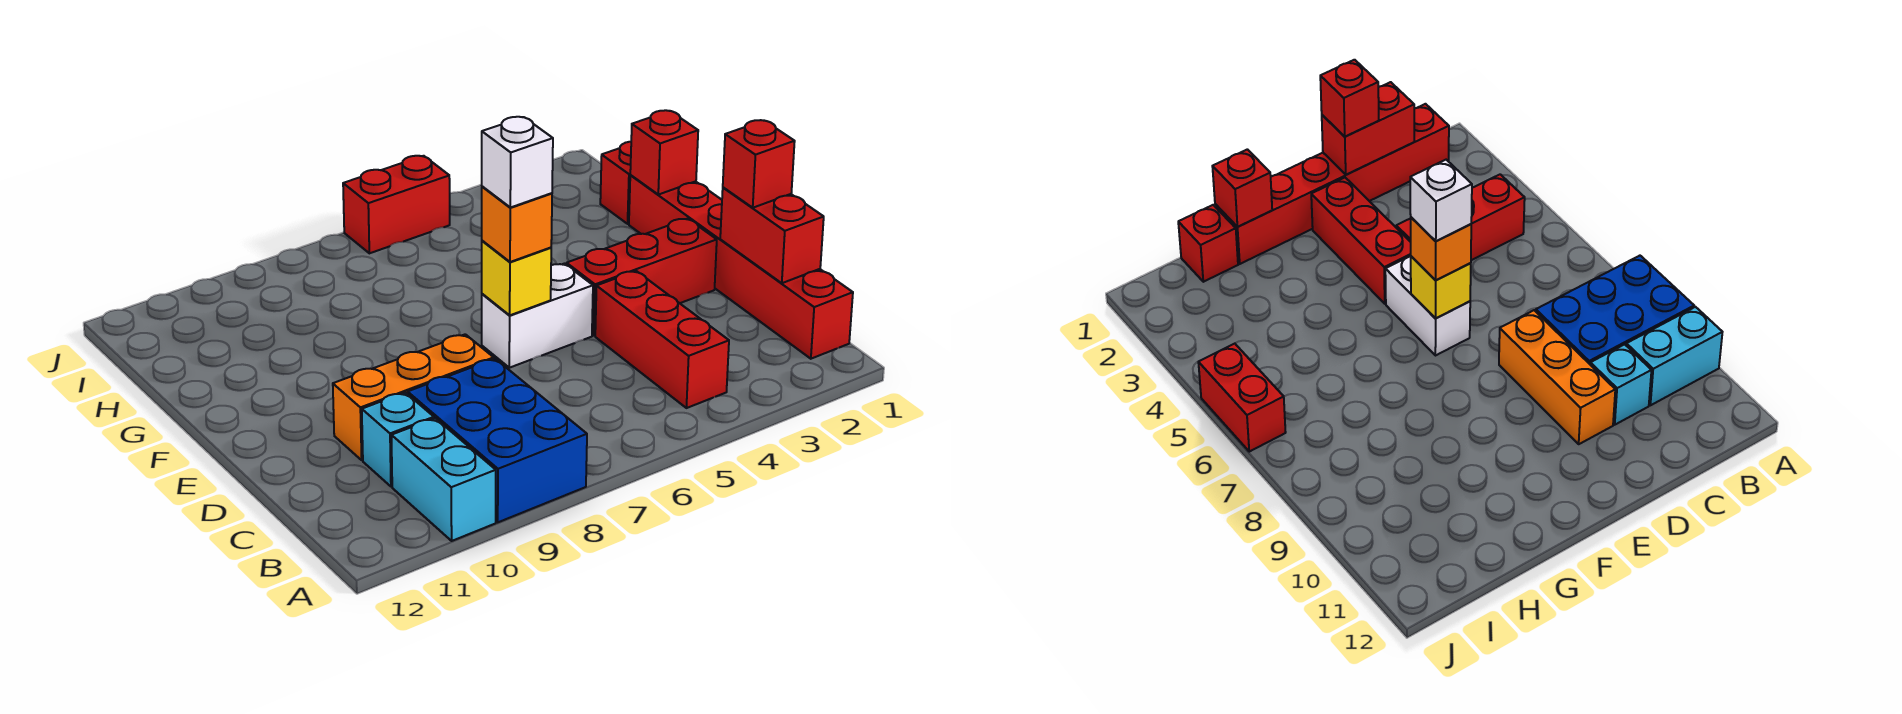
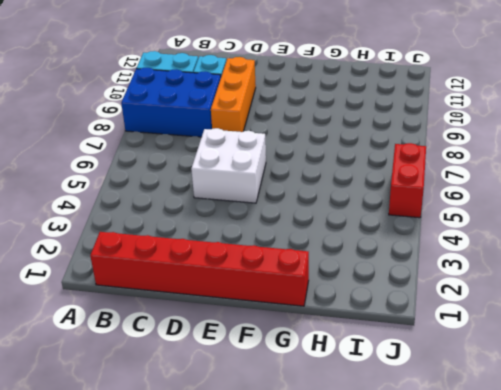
white brick D5:E6 level 1 -> white brick E5:E6 level 1
none -> red brick B4:D4 level 1
none -> red brick E2:E4 level 1
none -> red brick H1 level 1

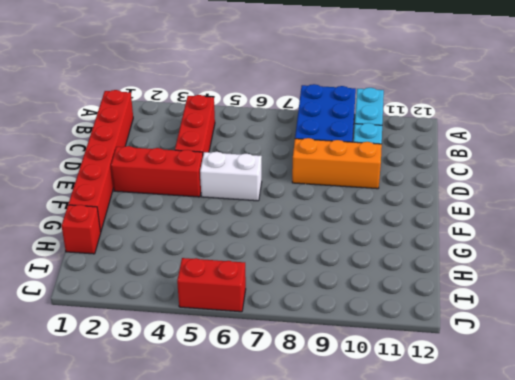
none -> red brick C1:D1 level 2
none -> yellow brick E6 level 2
none -> red brick G1 level 2

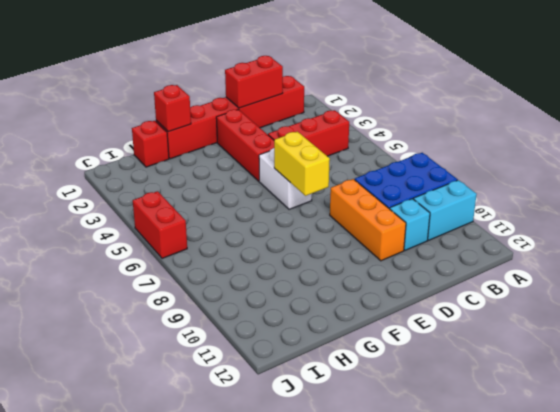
yellow brick E6:E7 level 2 -> yellow brick E6 level 2
none -> red brick D1 level 3
none -> orange brick E6 level 3
none -> white brick E6 level 4

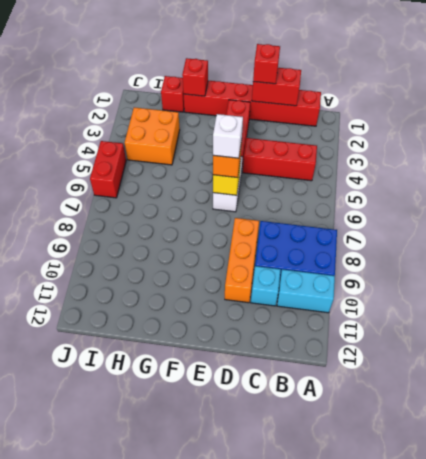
orange brick H3:I4 level 1 -> none

